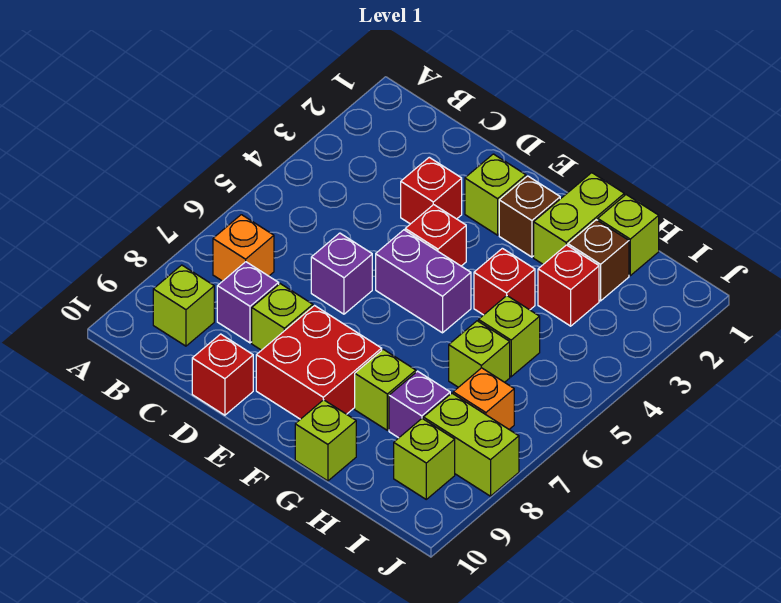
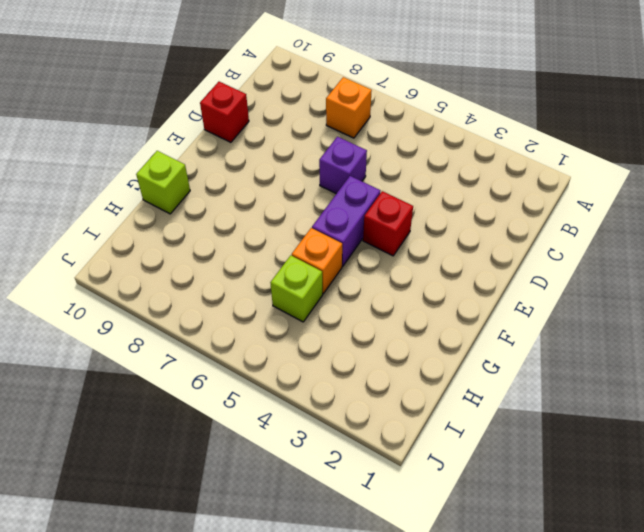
orange brick G5 level 1 -> orange brick I7 level 1
none -> lime brick B9 level 1
none -> purple brick C8 level 1
none -> red brick D3 level 1

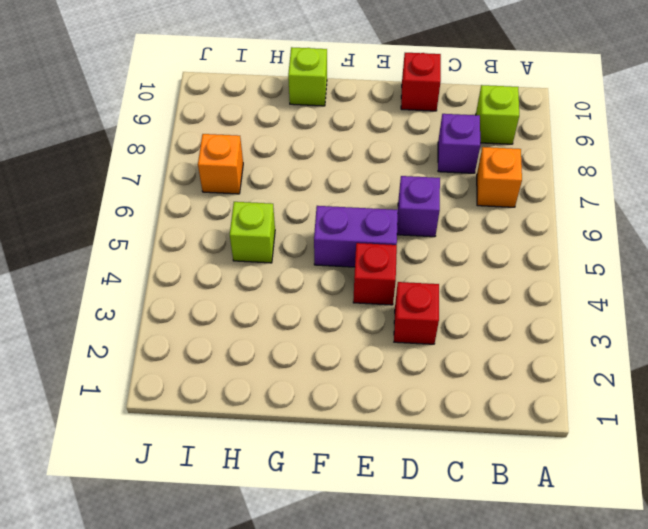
none -> lime brick D8 level 1
none -> lime brick E2 level 1
none -> red brick E8:F9 level 1

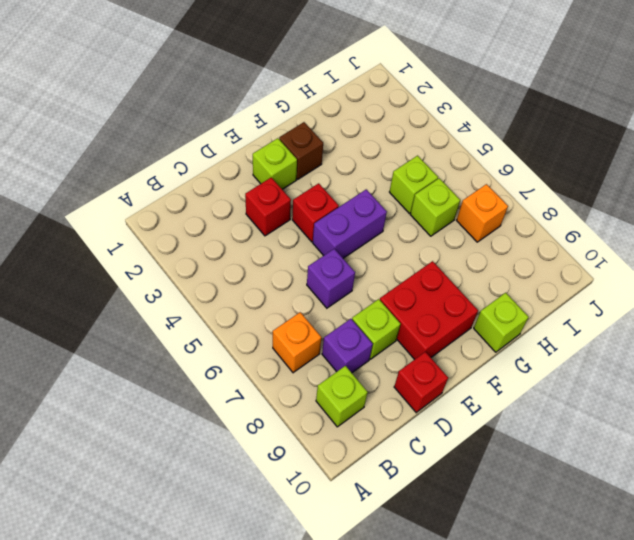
none -> lime brick G1:G2 level 1
none -> red brick G4 level 1
none -> lime brick G8 level 1

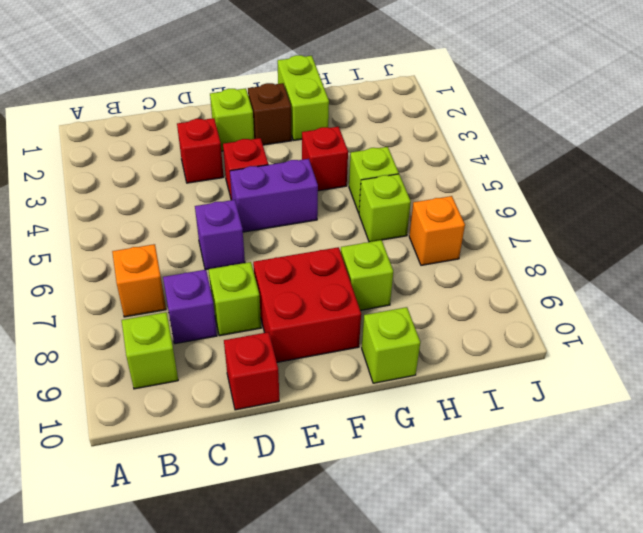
none -> lime brick H1 level 1
none -> brown brick H2 level 1
none -> red brick H3 level 1

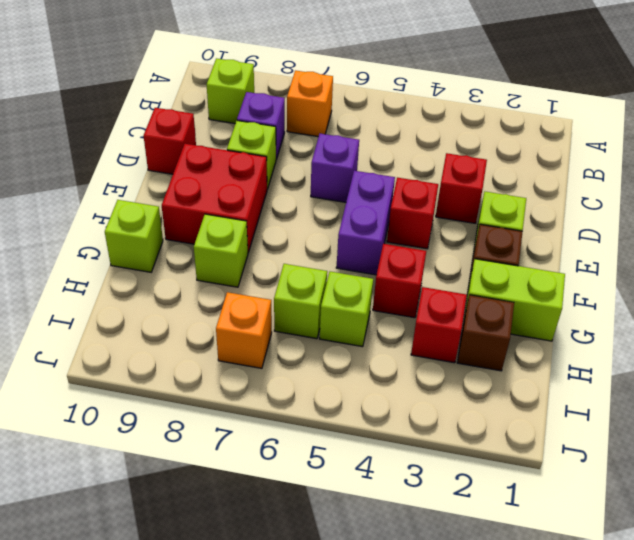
none -> lime brick H1 level 1
none -> purple brick H8 level 1
none -> lime brick I8:J8 level 1

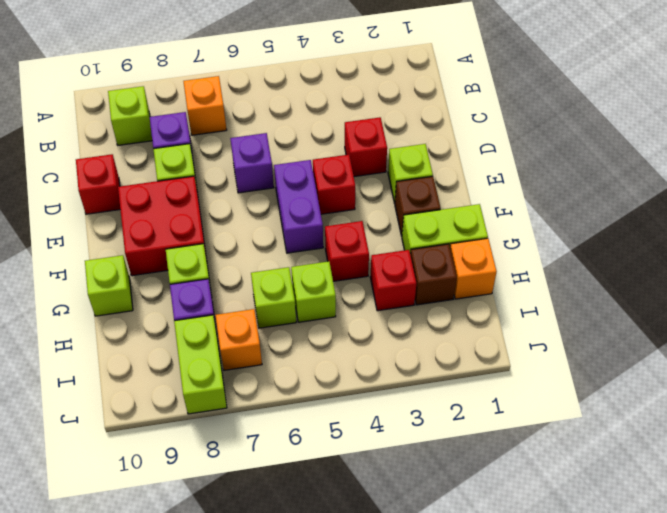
orange brick H1 level 1 -> lime brick H1 level 1
none -> lime brick I9 level 1

